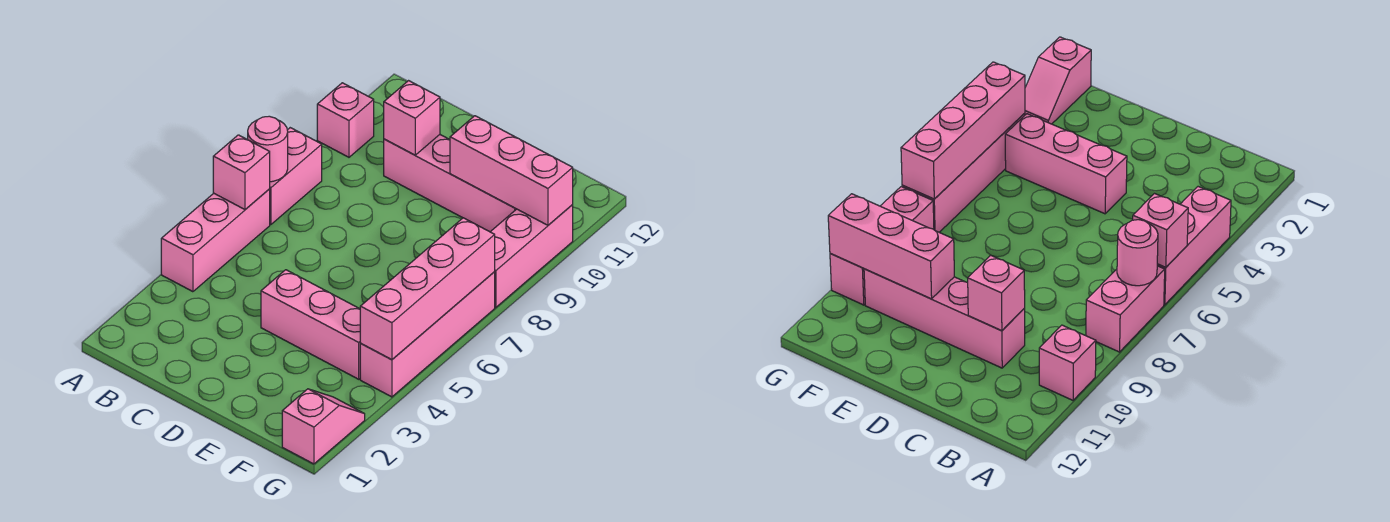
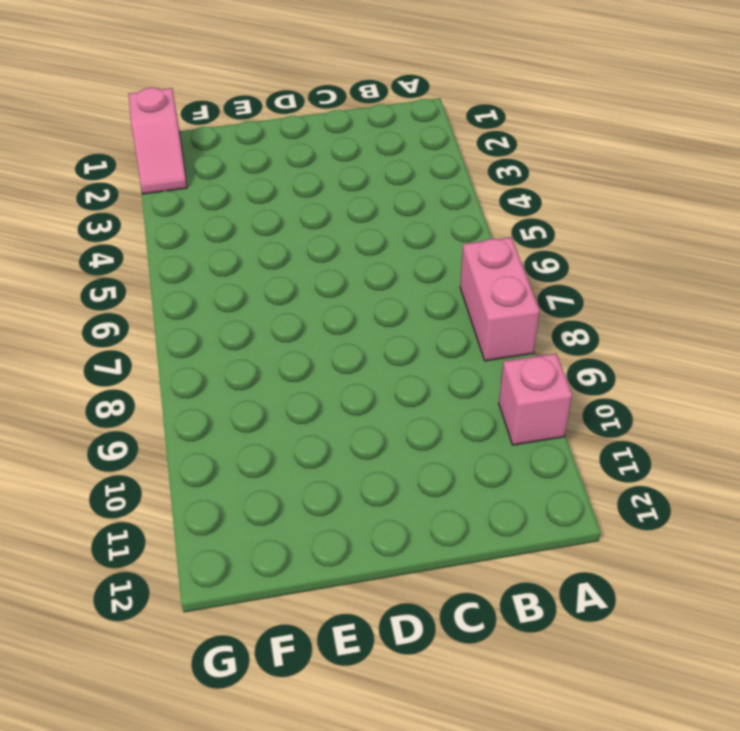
none -> pink brick A4:A6 level 1
none -> pink brick C10:F10 level 1
none -> pink brick D4:F4 level 1

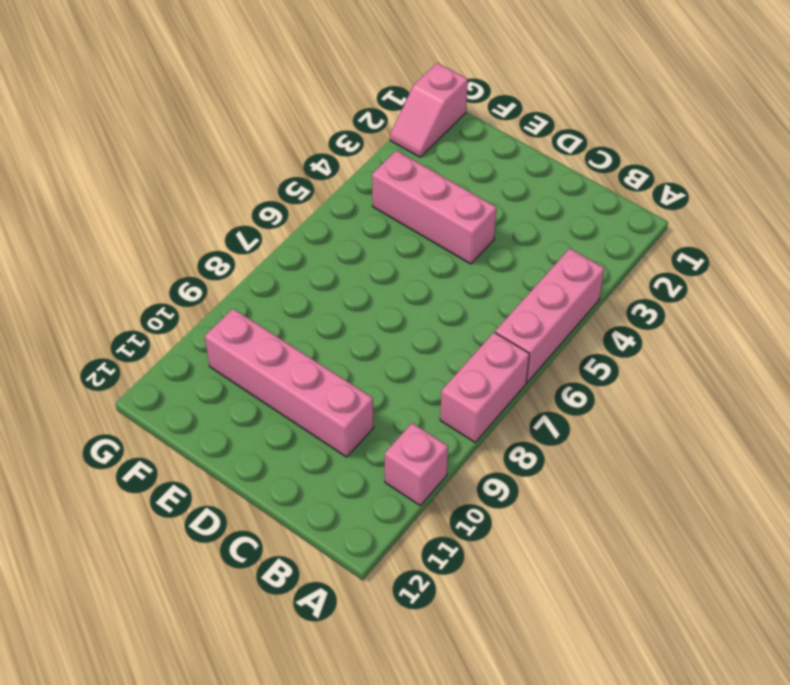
none -> pink brick G4:G7 level 1
none -> pink brick G8:G10 level 1
none -> pink brick A6 level 2

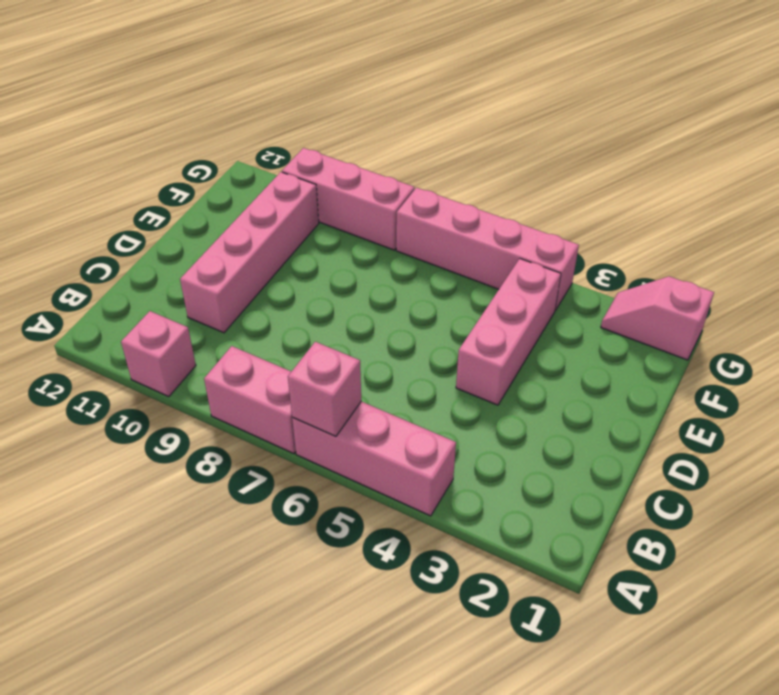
none -> pink round brick A7 level 2
none -> pink brick C10 level 2
none -> pink brick E10:G10 level 2

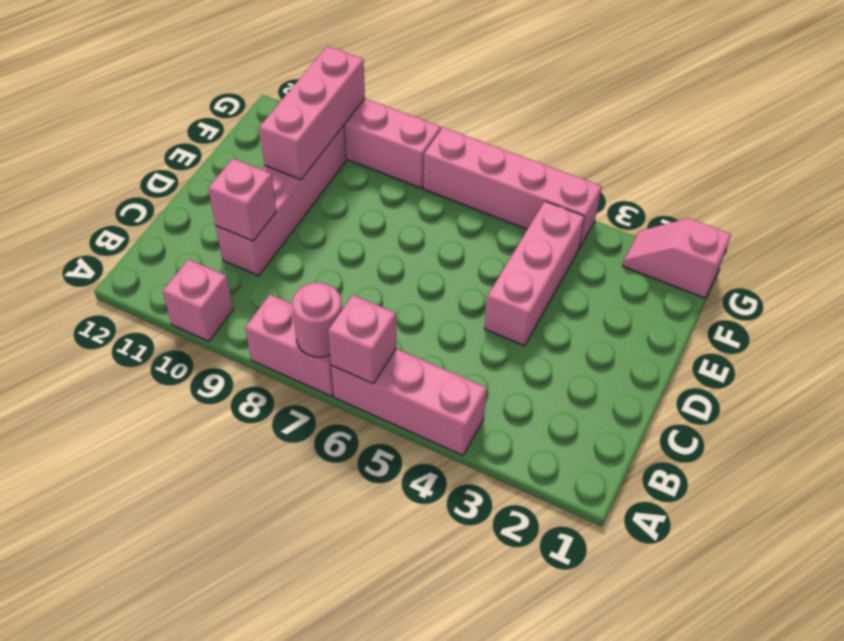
none -> pink brick G4:G7 level 2

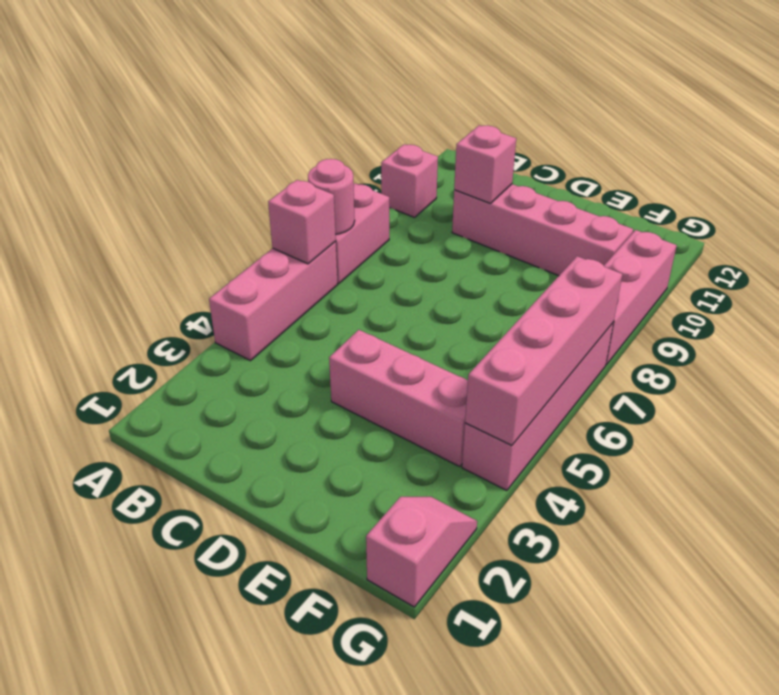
none -> pink brick E10:G10 level 2

